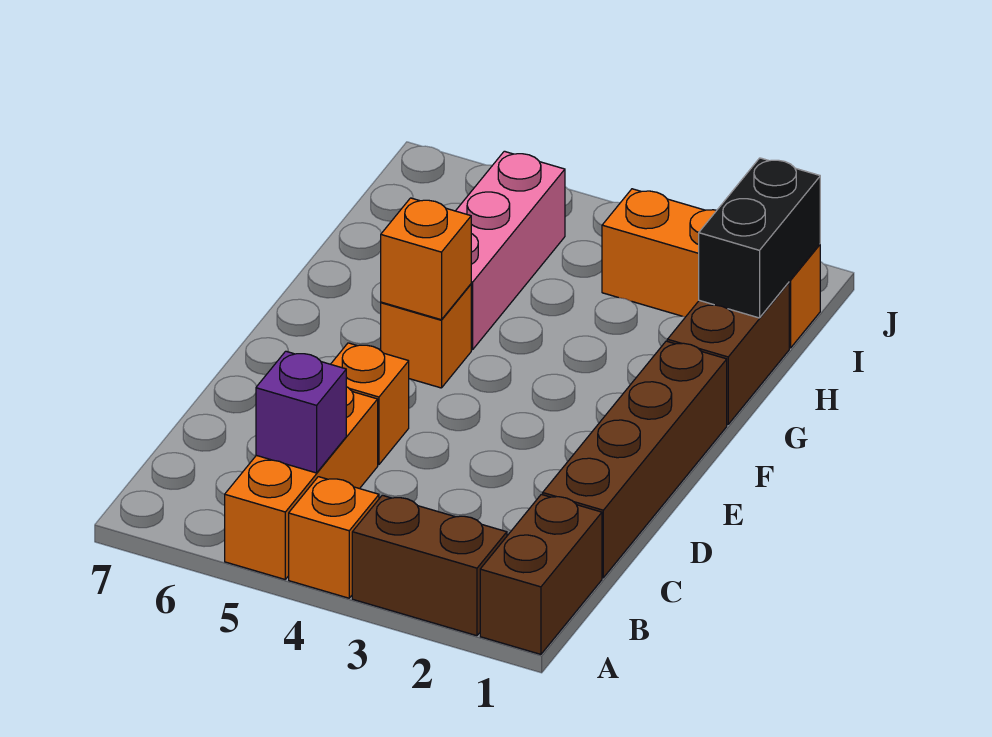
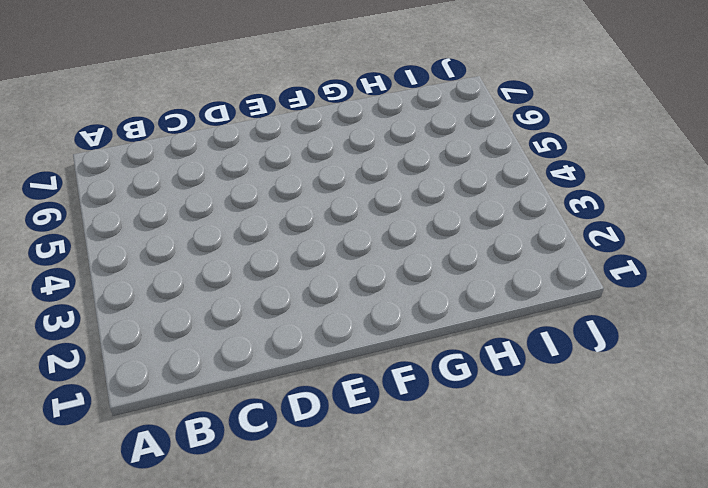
none -> brown brick A1:B1 level 1
none -> brown brick A2:A3 level 1
none -> orange brick A4 level 1

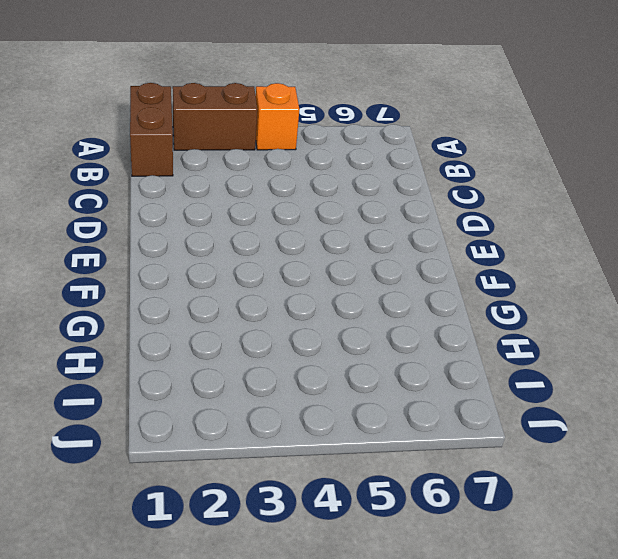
none -> orange brick A5:C5 level 1
none -> brown brick C1:F1 level 1
none -> orange brick D5 level 1

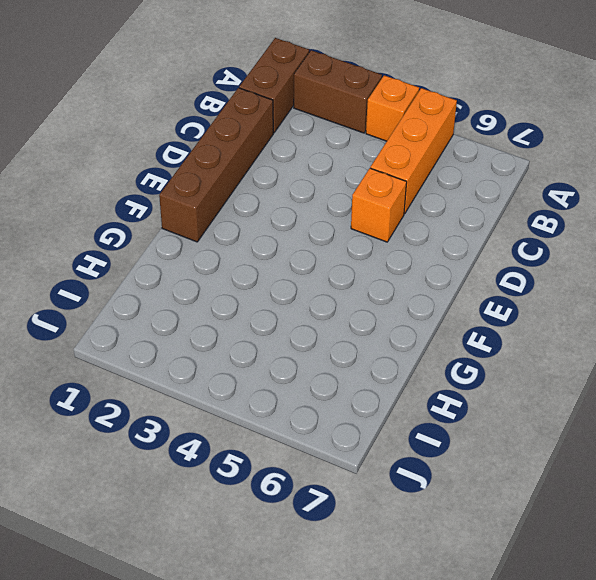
none -> orange brick F5 level 1
none -> brown brick G1:H1 level 1
none -> pink brick G5:I5 level 1

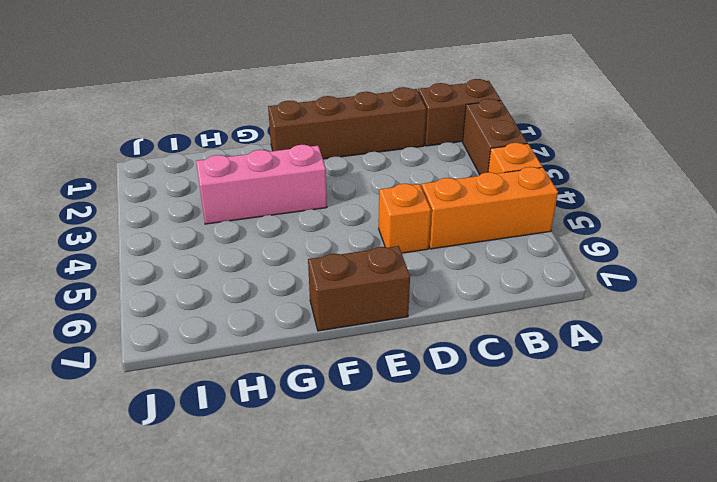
brown brick E7:F7 level 1 -> brown brick G1:H1 level 1
pink brick F3:H3 level 1 -> pink brick G5:I5 level 1
none -> orange brick F5 level 1
none -> orange brick I1:I3 level 1
none -> purple brick B5 level 2

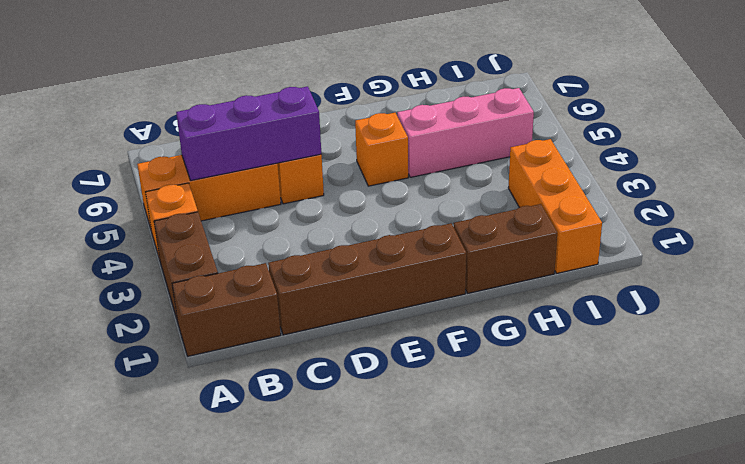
purple brick B5:D5 level 2 -> purple brick B5 level 2
none -> orange brick F5 level 2
none -> black brick H1:I1 level 2

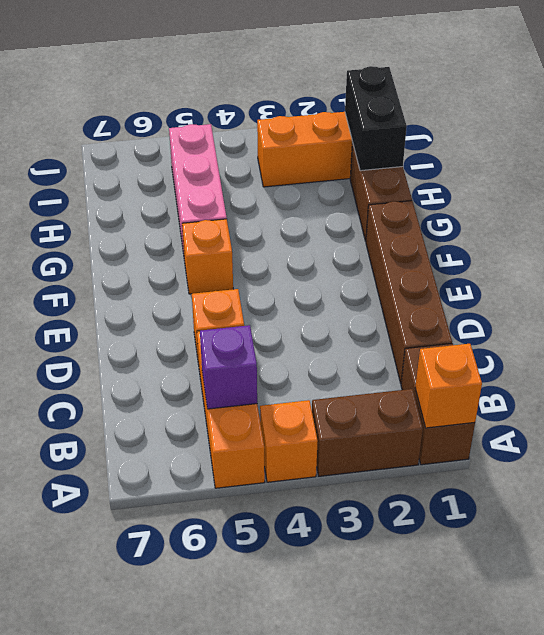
orange brick A1 level 2 -> orange brick F5 level 2

